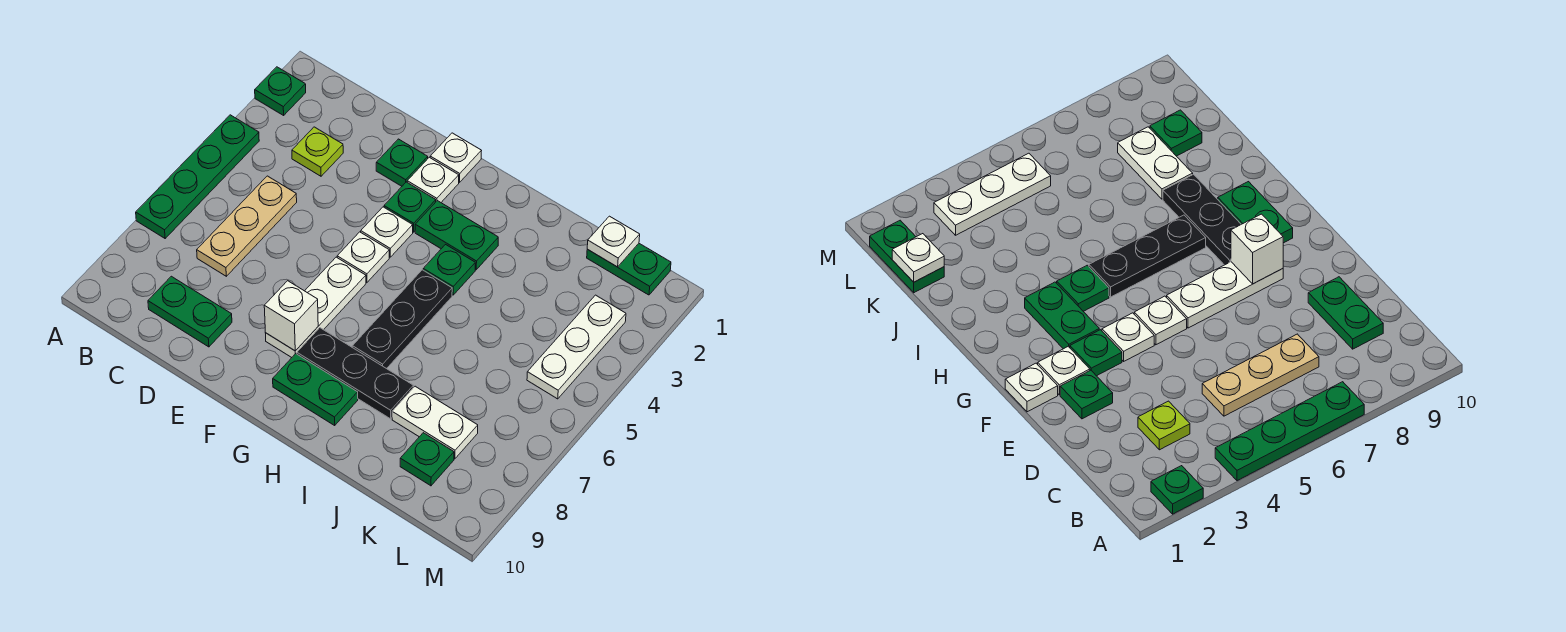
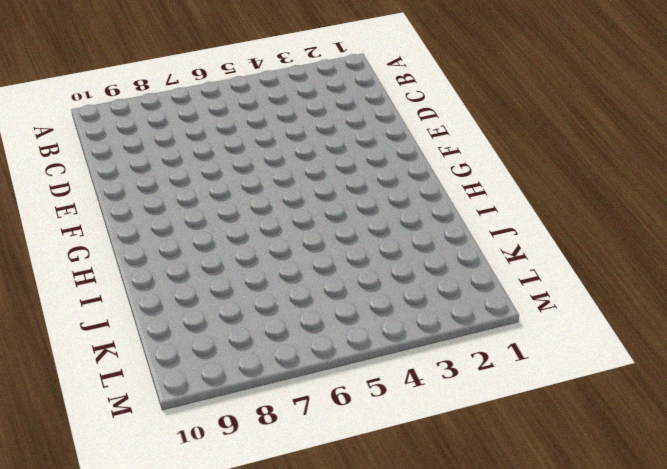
none -> green plate A2 level 1
none -> green plate A4:A7 level 1
none -> lime plate C3 level 1

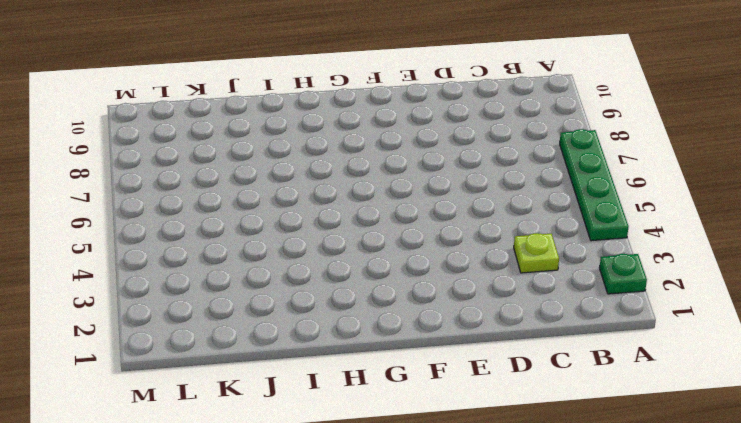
none -> tan plate C5:C7 level 1
none -> green plate C9:D9 level 1
none -> green plate E2 level 1

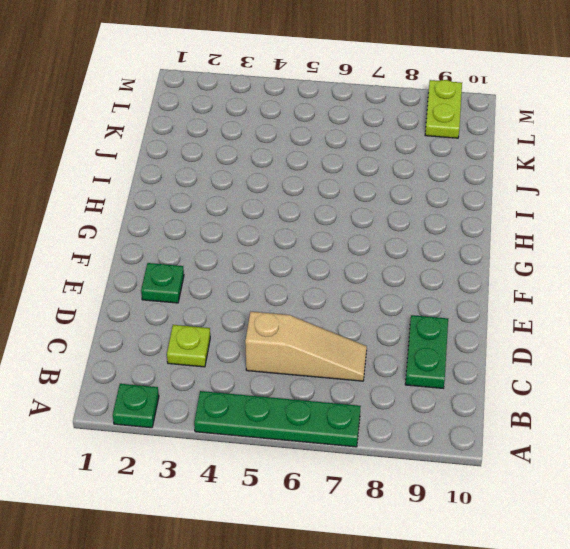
tan slope C5:C7 level 1 top 5 -> tan plate C5:C7 level 1
lime plate L9:M9 level 1 -> none
none -> white plate F1 level 1
none -> white plate F2 level 1
none -> green plate F3 level 1

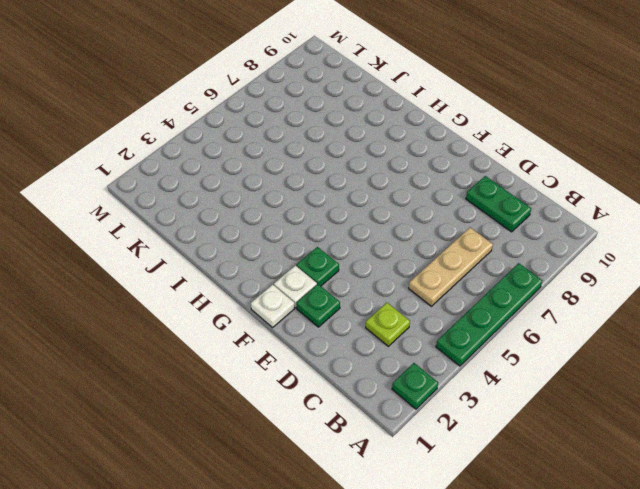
none -> white plate F4 level 1
none -> white plate F5 level 1
none -> white plate F6:F8 level 1

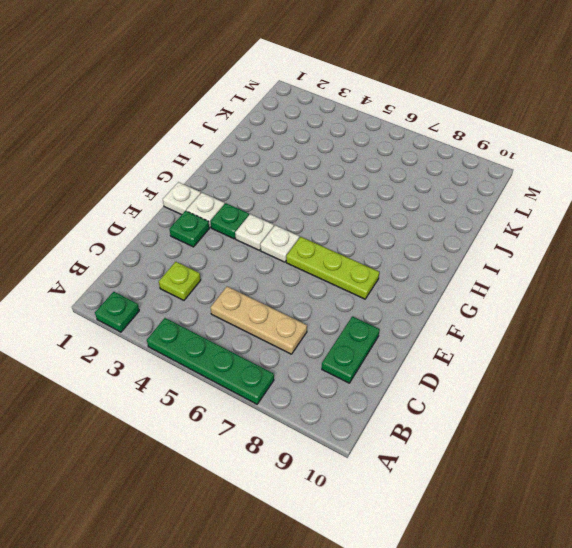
lime plate F6:F8 level 1 -> white plate F6:F8 level 1
none -> green plate G3:H3 level 1
none -> black plate G8:I8 level 1
none -> green plate G9:H9 level 1

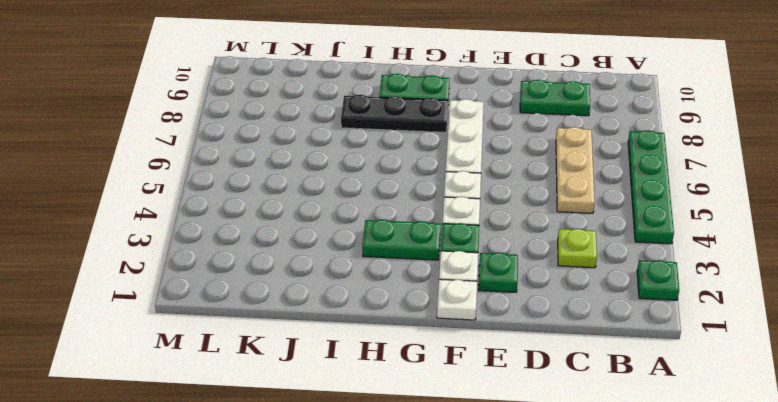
none -> green plate H4 level 1
none -> black plate H5:H7 level 1
none -> white plate J8:K8 level 1

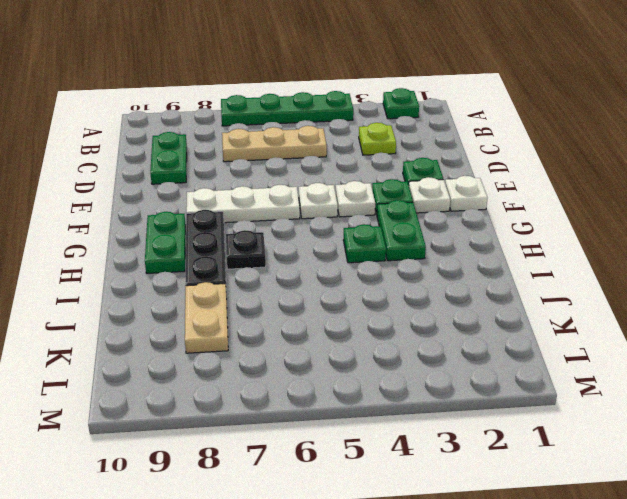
black plate H7 level 1 -> black plate H5:H7 level 1
tan plate J8:K8 level 1 -> white plate J8:K8 level 1
none -> green plate K1:L1 level 1
none -> green plate K9 level 1
none -> white plate L3:L5 level 1

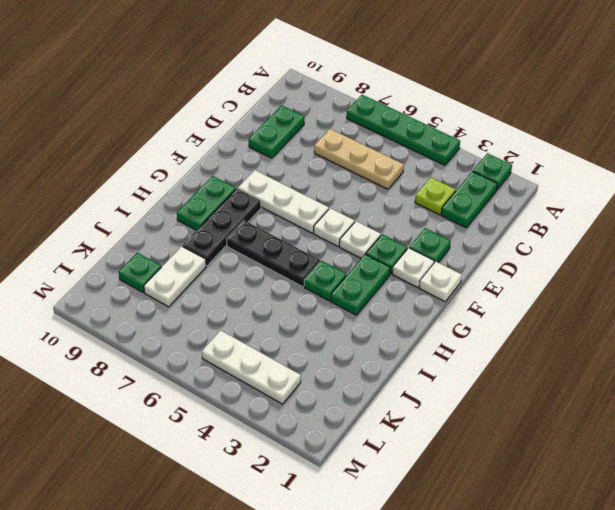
green plate B2:C2 level 1 -> green plate K1:L1 level 1
none -> white brick F8 level 2
none -> white plate K1 level 2

